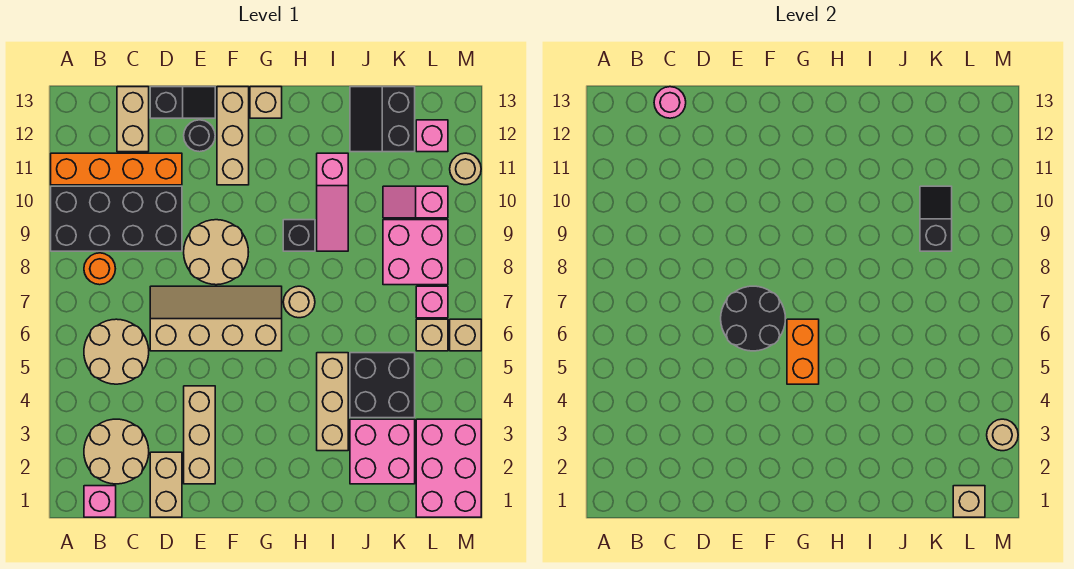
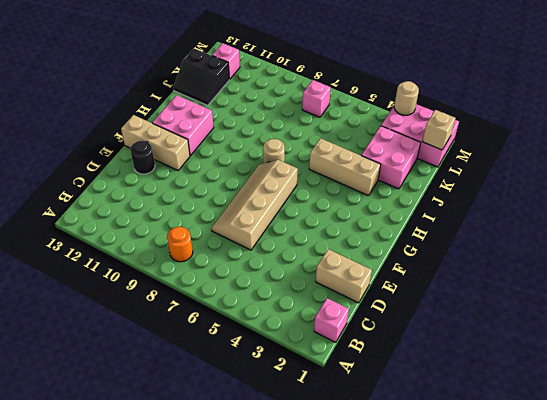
pink brick G11:H12 level 1 -> pink brick K8:L9 level 1
none -> black brick A9:D10 level 1
none -> orange brick A11:D11 level 1
none -> tan round brick B2:C3 level 1
none -> tan round brick B5:C6 level 1

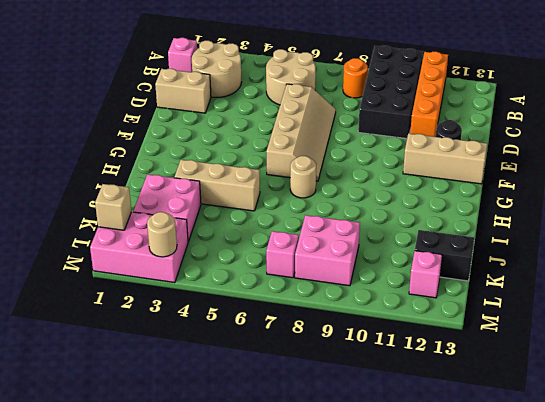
none -> tan brick C12:C13 level 1
none -> black slope D13:E13 level 1 top D
none -> tan brick E2:E4 level 1
none -> tan round brick E8:F9 level 1

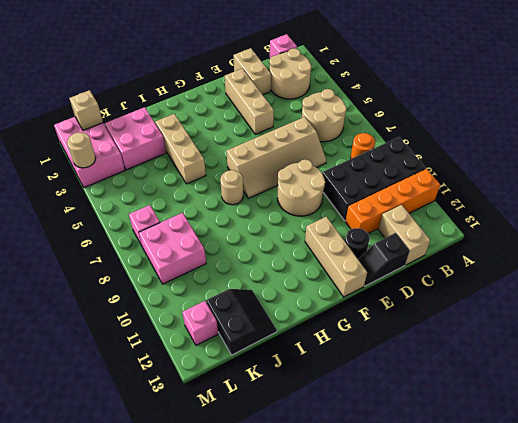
none -> tan brick G13 level 1
none -> black brick H9 level 1
none -> pink slope I9:I11 level 1 top 11
none -> black brick J4:K5 level 1

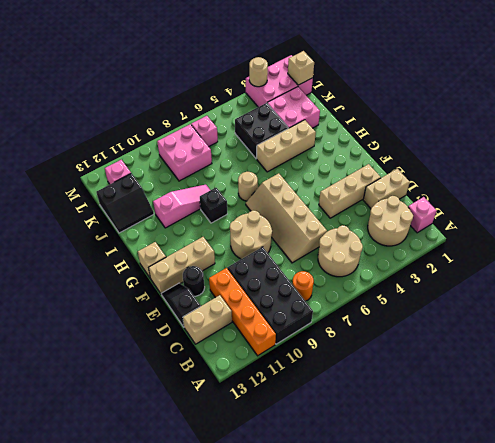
none -> pink slope K10:L10 level 1 top L
none -> tan brick L6 level 1
none -> tan brick M6 level 1
none -> tan round brick M11 level 1

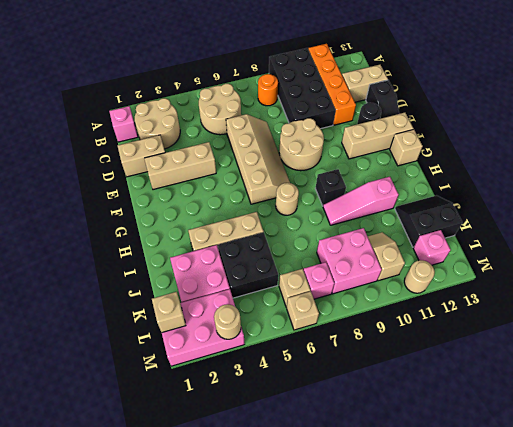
tan slope K10:L10 level 1 top L -> pink slope K10:L10 level 1 top L
none -> pink round brick C13 level 2
none -> black round brick E6:F7 level 2
none -> orange brick G5:G6 level 2
none -> black slope K9:K10 level 2 top 9

